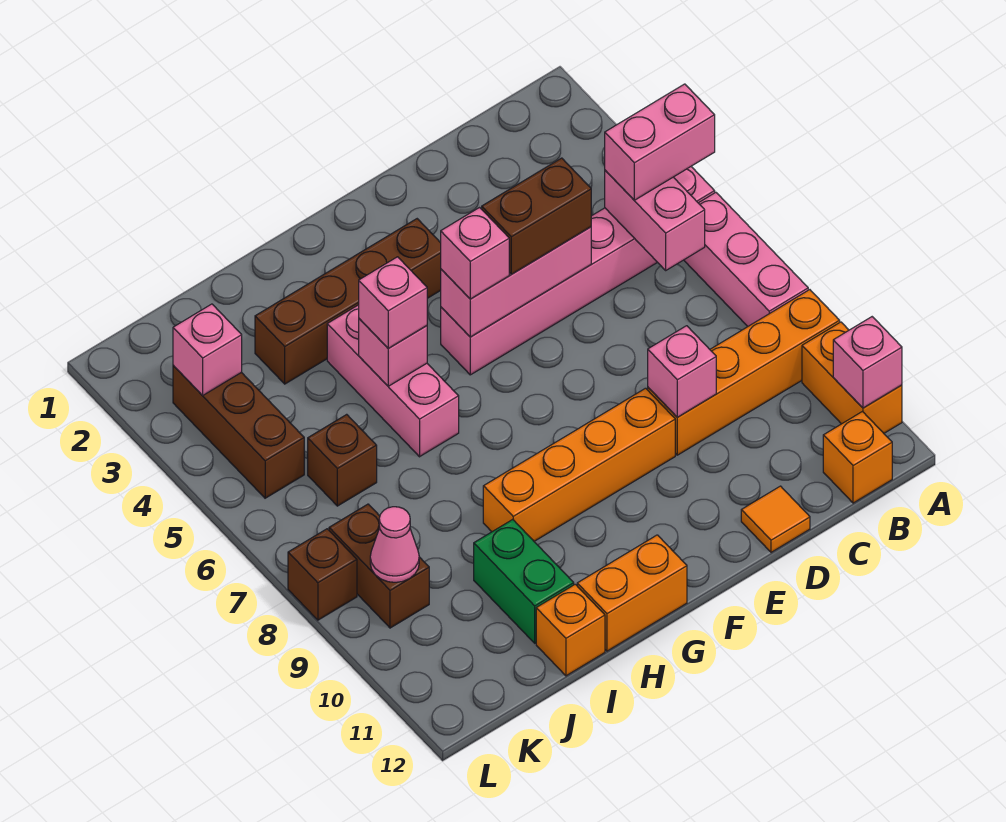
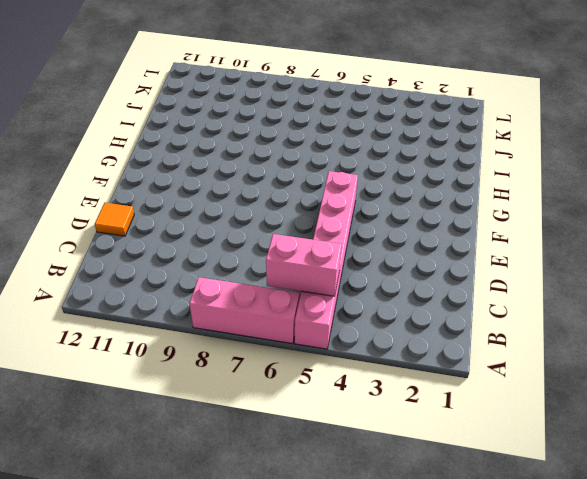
none -> orange brick A9:D9 level 1
none -> orange brick A10:A11 level 1
none -> orange brick B12 level 1

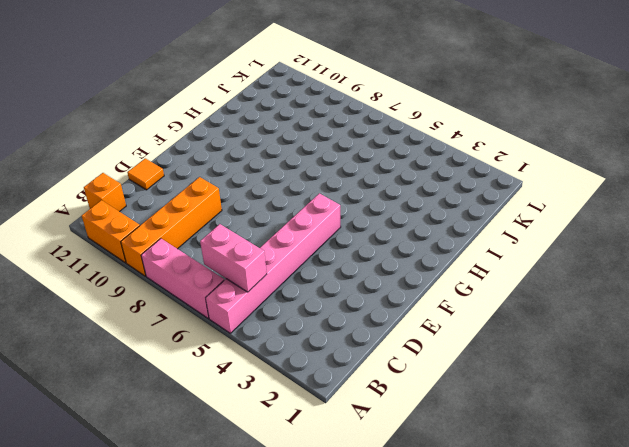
none -> orange brick E9:H9 level 1
none -> brown brick F3:I3 level 1
none -> orange brick G12:H12 level 1

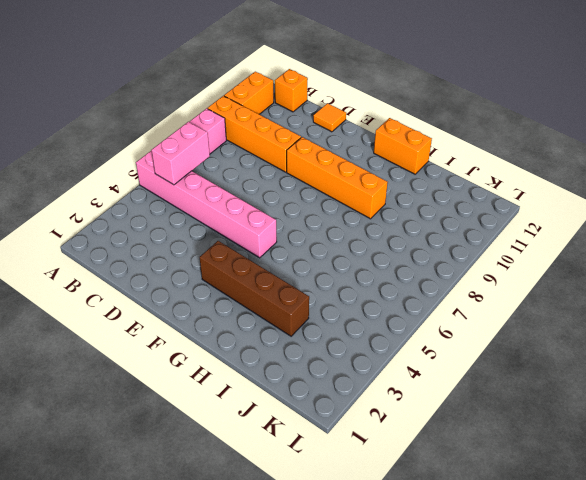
none -> pink brick H4:H6 level 1
none -> green brick I10:I11 level 1
none -> orange brick I12 level 1

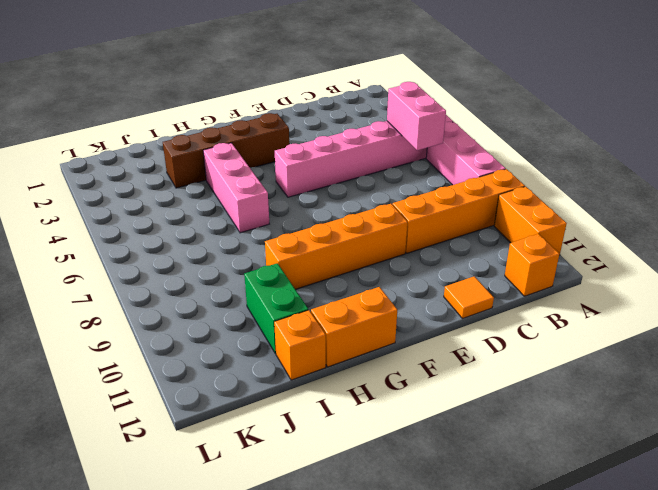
none -> brown brick J6 level 1
none -> brown brick K3:K5 level 1
none -> brown brick K8:K9 level 1

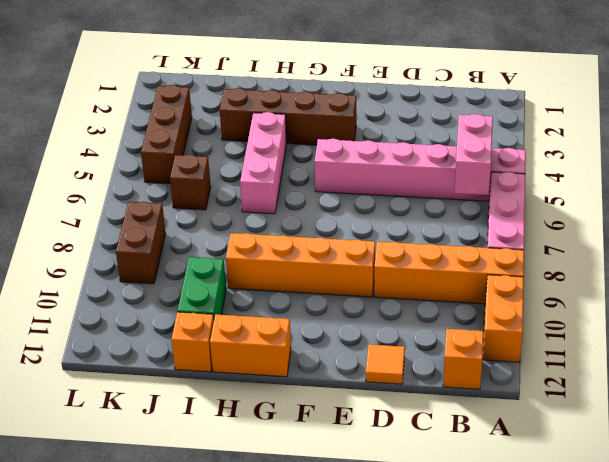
none -> brown brick L8 level 1
none -> pink brick A11 level 2
none -> pink brick D5:F5 level 2

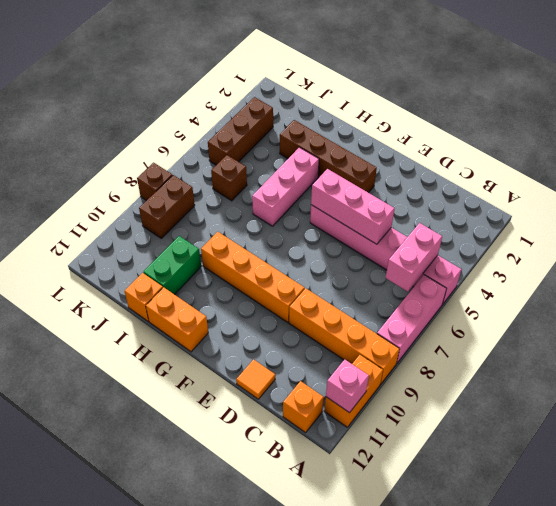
none -> pink brick D9 level 2
none -> pink brick H5 level 2
none -> pink brick K3 level 2

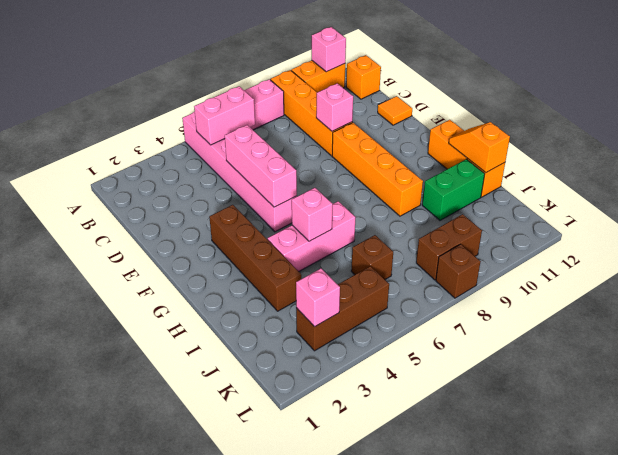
orange slope H12:I12 level 2 top I -> none
none -> pink cone K9 level 2
none -> pink brick A5:B5 level 3
none -> brown brick D5:E5 level 3

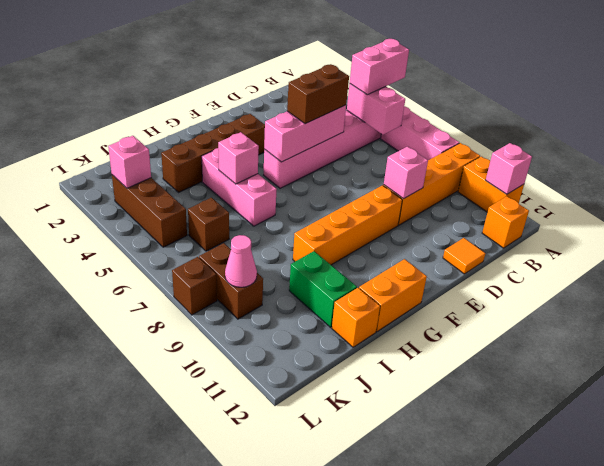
none -> pink brick F5 level 3
none -> pink brick H5 level 3

